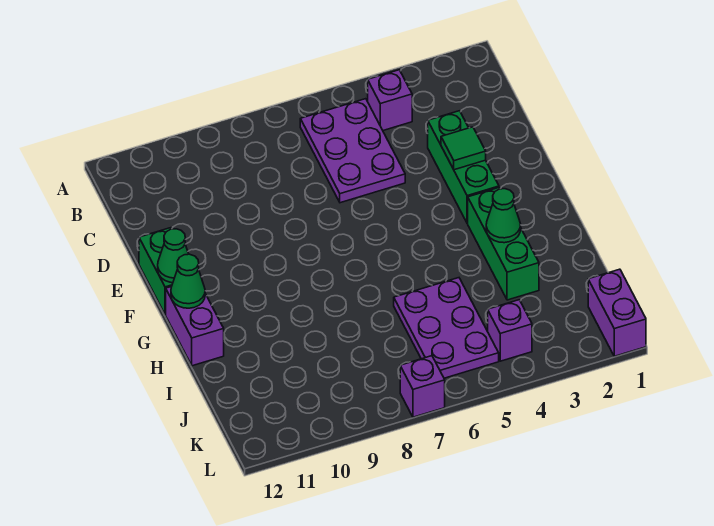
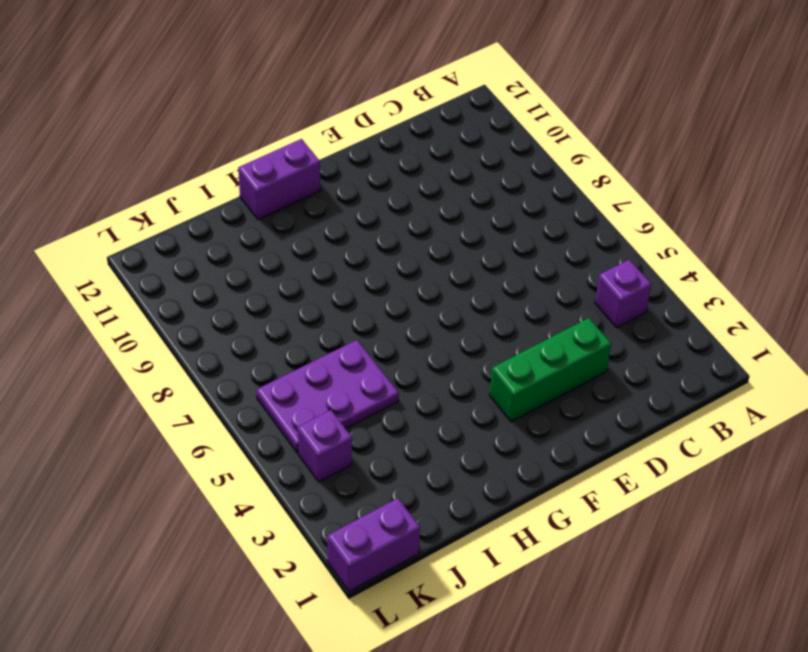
none -> purple plate B5:D6 level 1
none -> green brick E12:F12 level 1
none -> green brick G3:I3 level 1

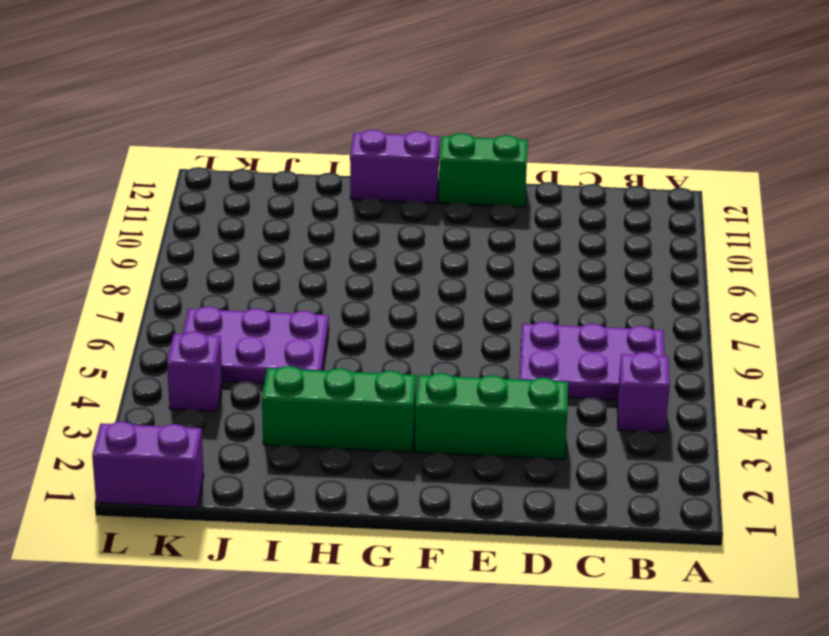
none -> purple brick L7 level 1
none -> green tile E3 level 2
none -> green cone F12 level 2

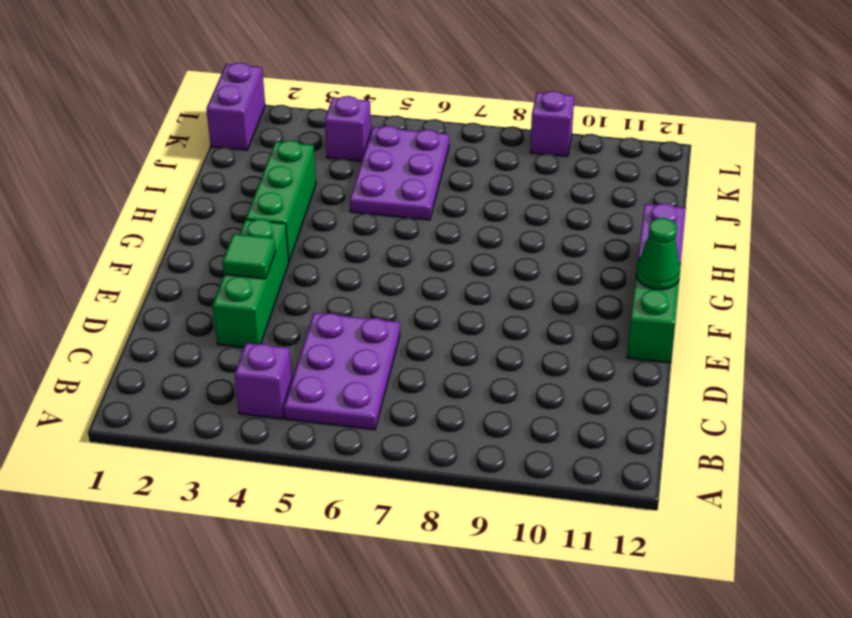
purple brick L9 level 1 -> purple brick L7 level 1
none -> green cone G12 level 2
none -> green cone H3 level 2

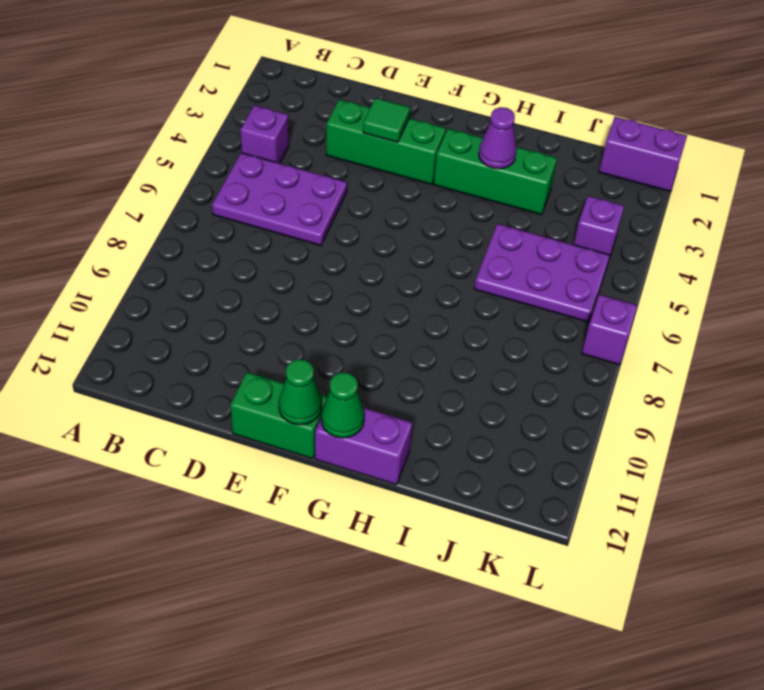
purple cone H3 level 2 -> green cone H3 level 2

